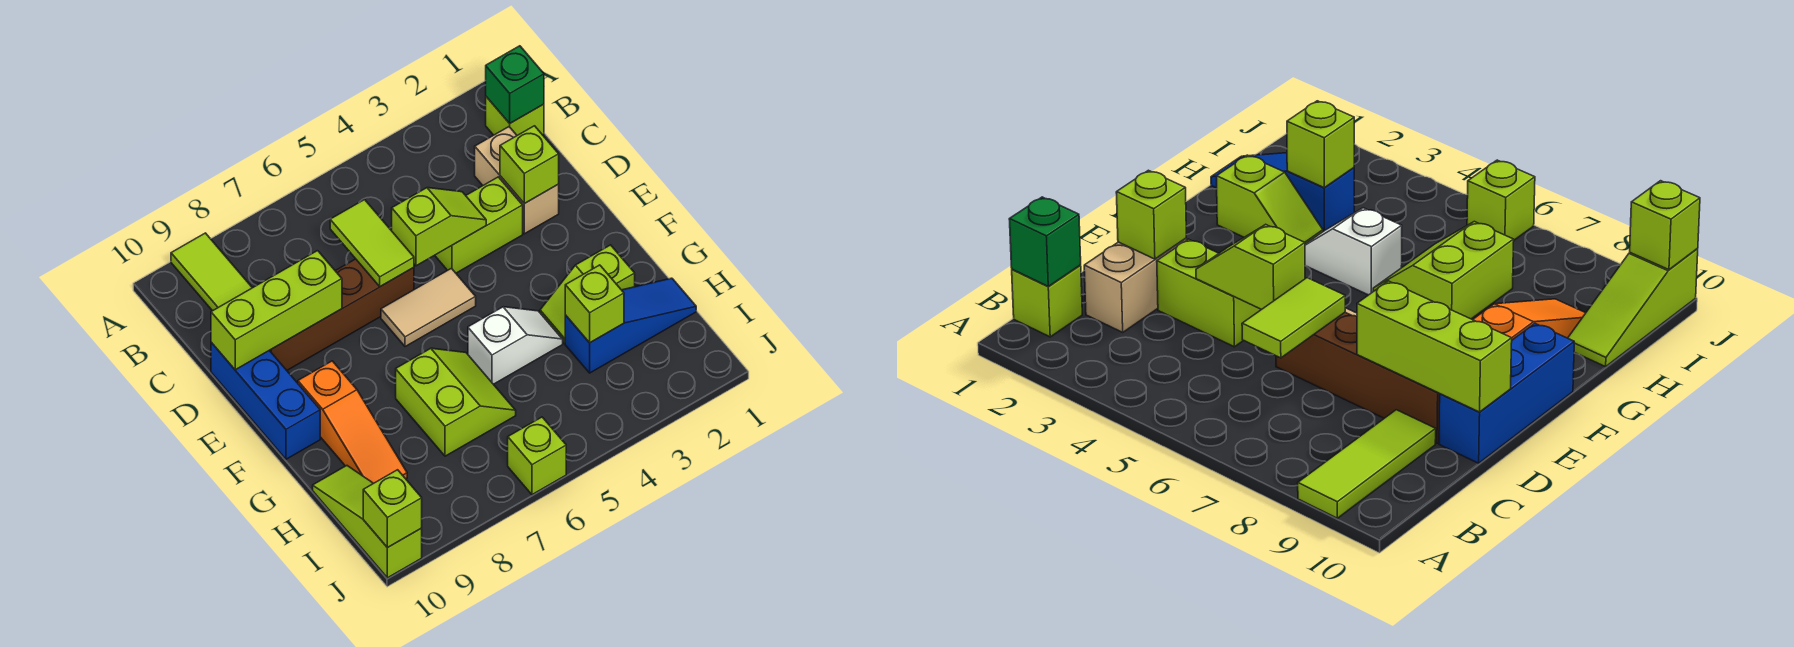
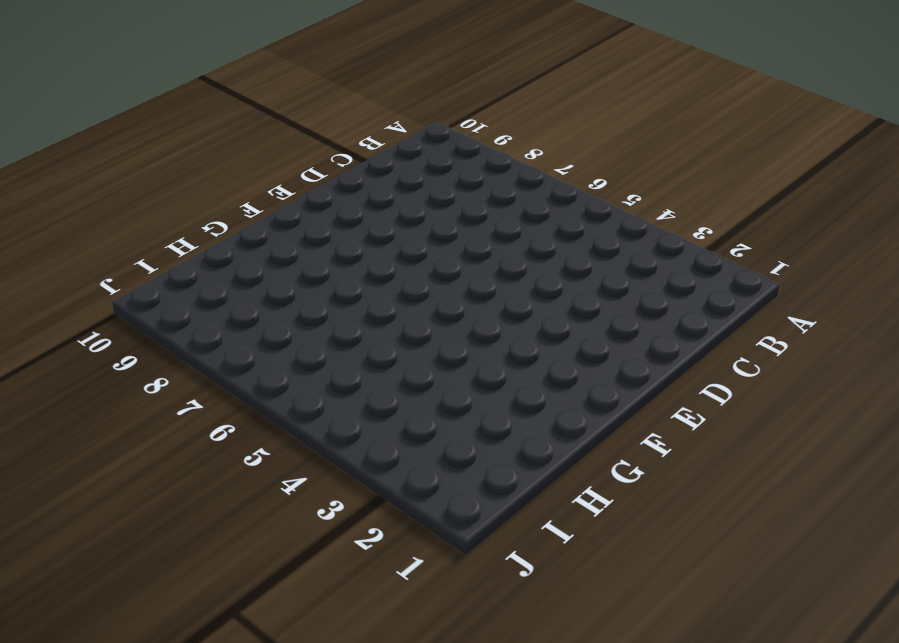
none -> lime tile A9:C9 level 1
none -> lime brick B1 level 1
none -> tan brick C2:D2 level 1

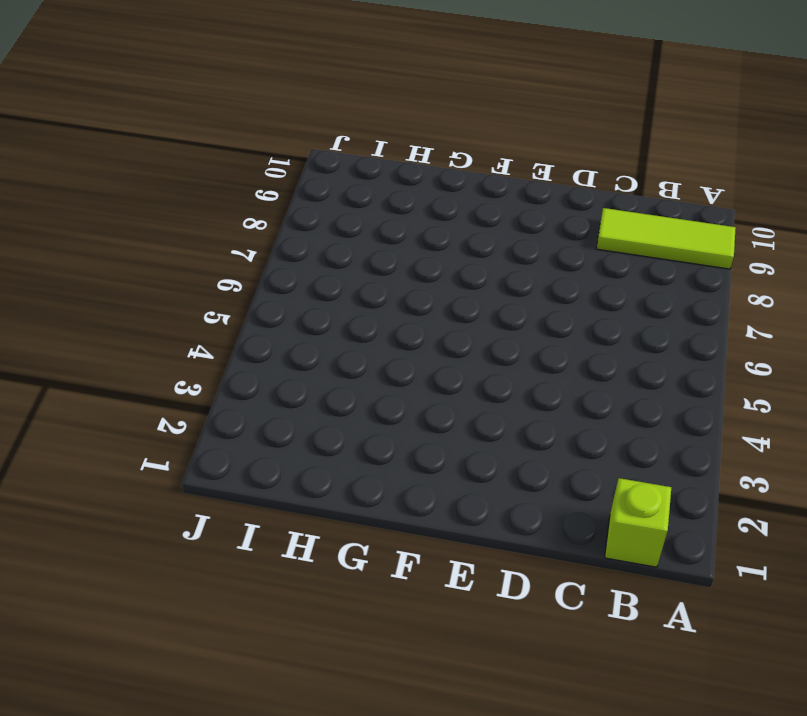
none -> tan brick C2:D2 level 1
none -> lime brick D3:D4 level 1
none -> brown brick D6:D9 level 1

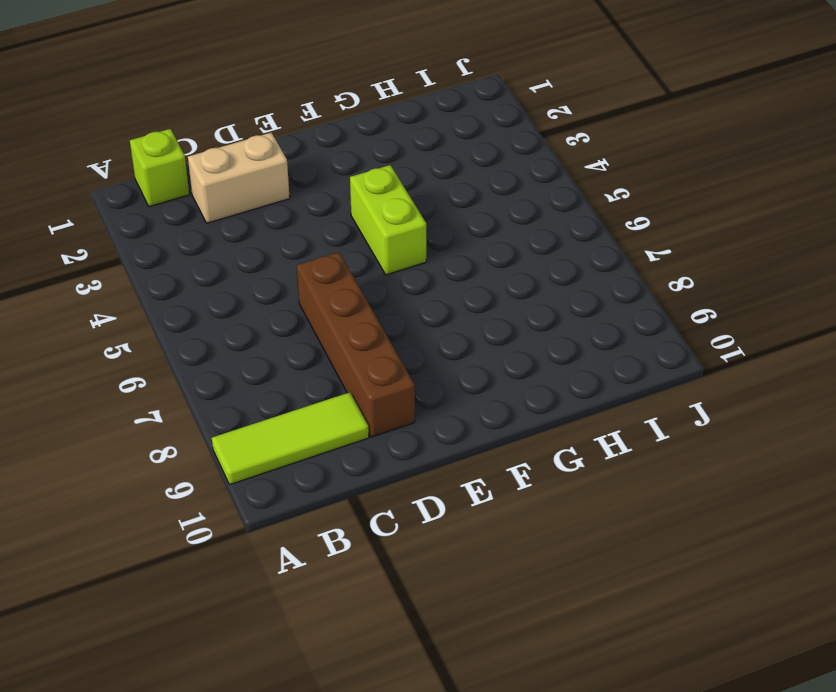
lime brick F4:F5 level 1 -> lime brick D3:D4 level 1
none -> blue brick D10:F10 level 1
none -> tan tile E5:E6 level 1
none -> orange slope F9:H9 level 1 top F

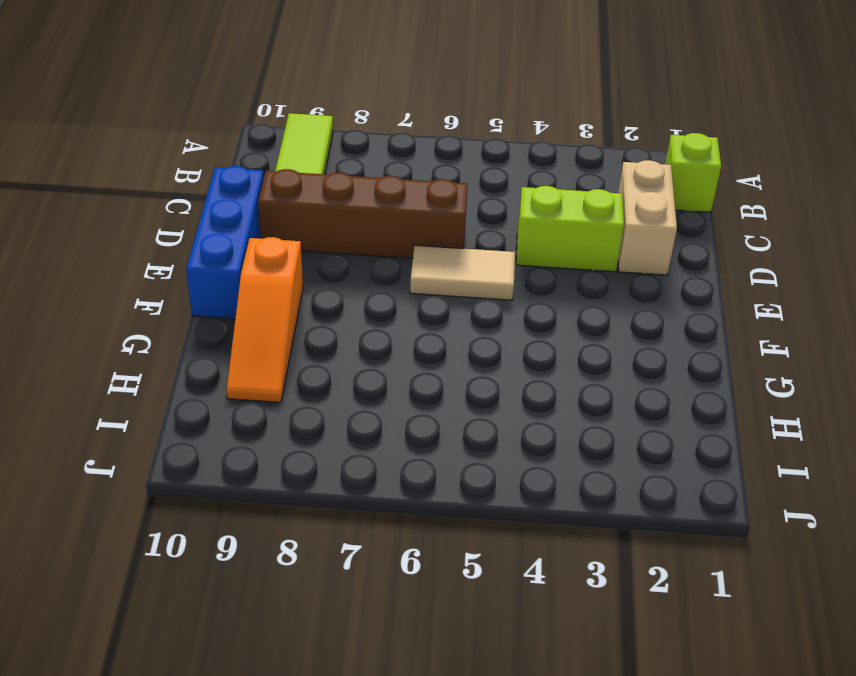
none -> lime slope G2:G3 level 1 top 2
none -> white slope G4:G5 level 1 top 5
none -> lime slope G6:H7 level 1 top 7

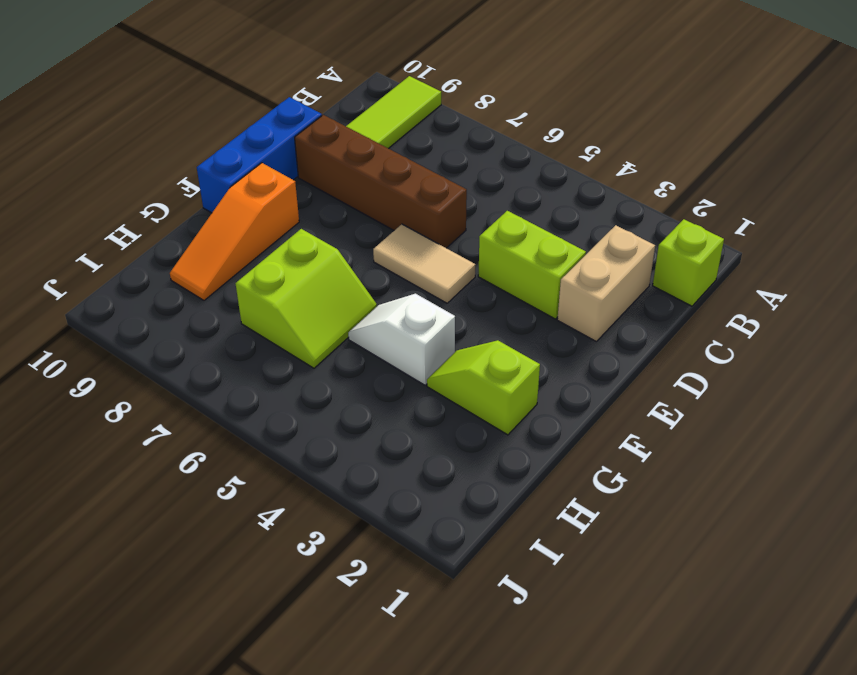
white slope G4:G5 level 1 top 4 -> white slope G4:G5 level 1 top 5
none -> blue slope H1:H3 level 1 top 3
none -> lime slope H10:J10 level 1 top J
none -> lime brick J6 level 1

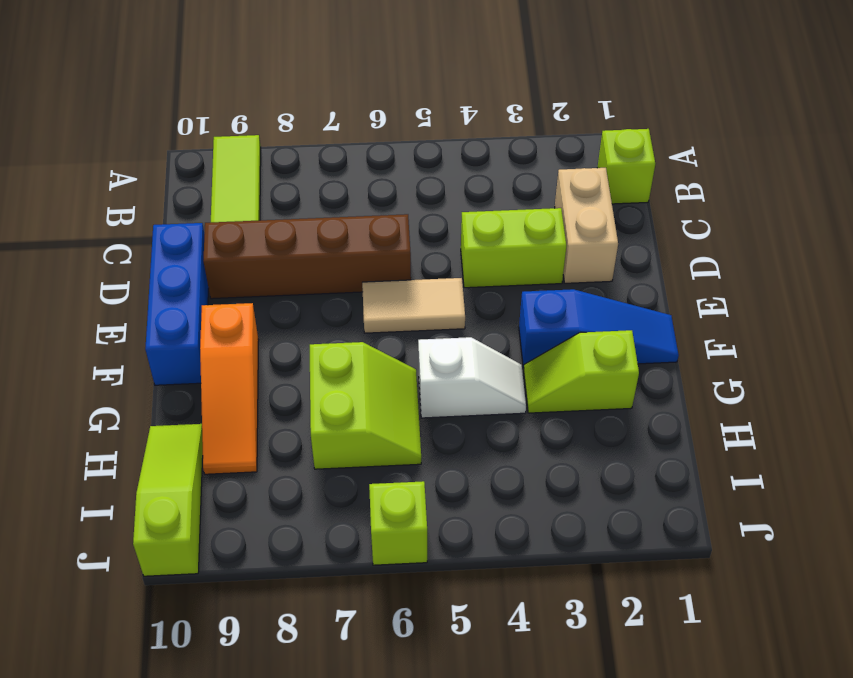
blue slope F1:F3 level 1 top 3 -> blue slope H1:H3 level 1 top 3
none -> green brick B1 level 2
none -> lime tile C6:D6 level 2
none -> lime brick D2 level 2

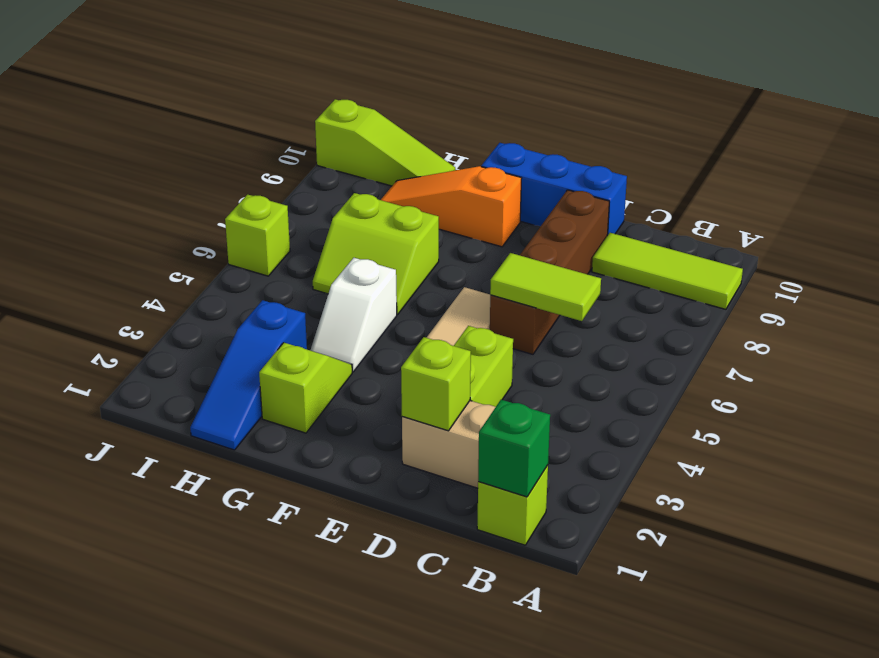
none -> lime slope D4:D5 level 2 top 5
none -> lime brick D8:D10 level 2
none -> lime brick H3 level 2

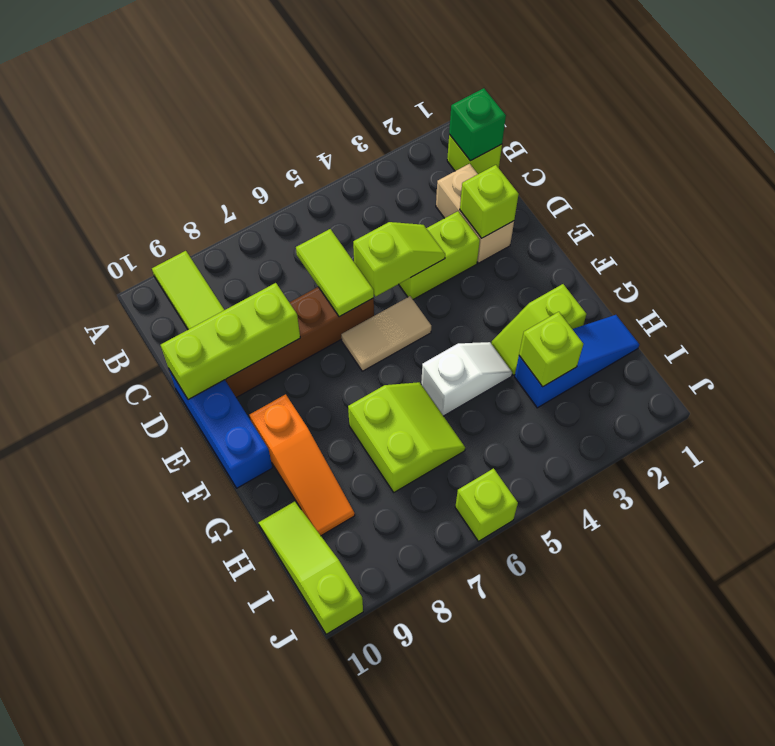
none -> lime brick J10 level 2

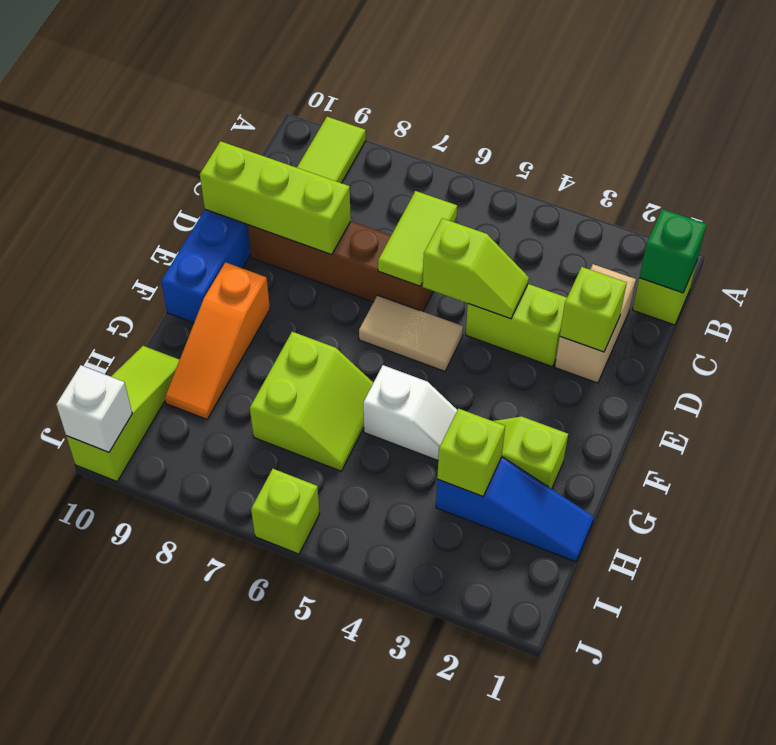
white brick J10 level 2 -> lime brick J10 level 2

